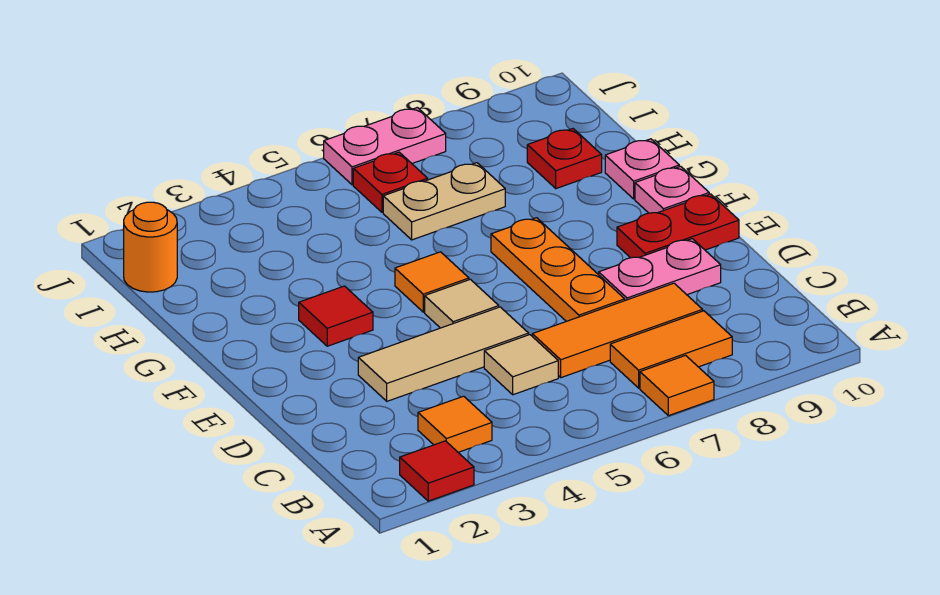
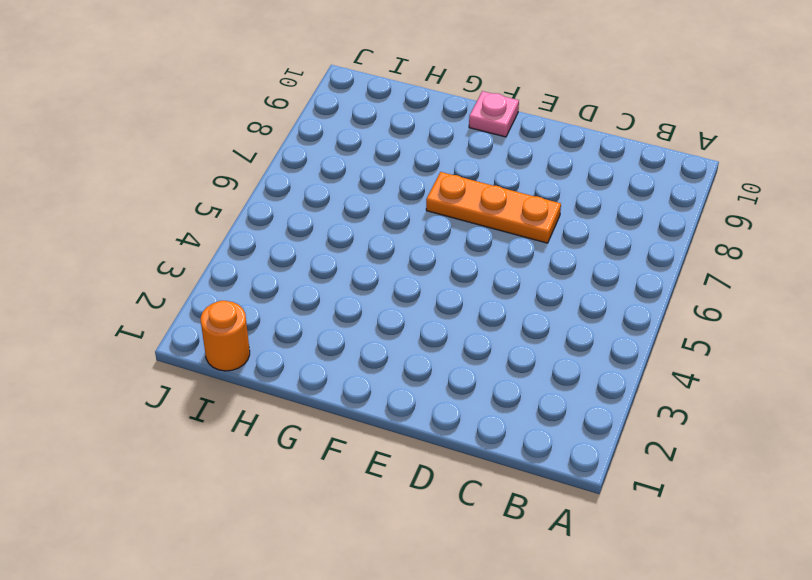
none -> red tile A2 level 1
none -> orange tile A7 level 1
none -> orange tile B3 level 1

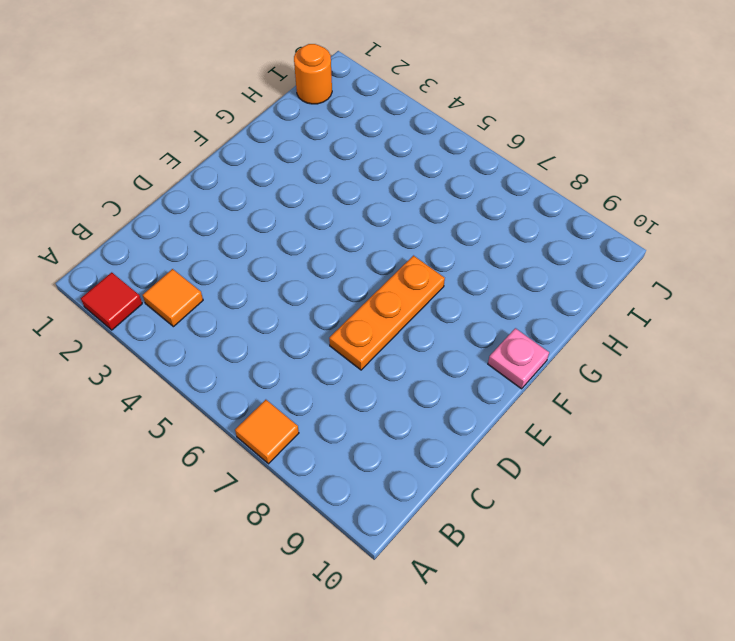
none -> orange tile B7:B8 level 1
none -> tan tile C5 level 1
none -> orange tile C6:C8 level 1

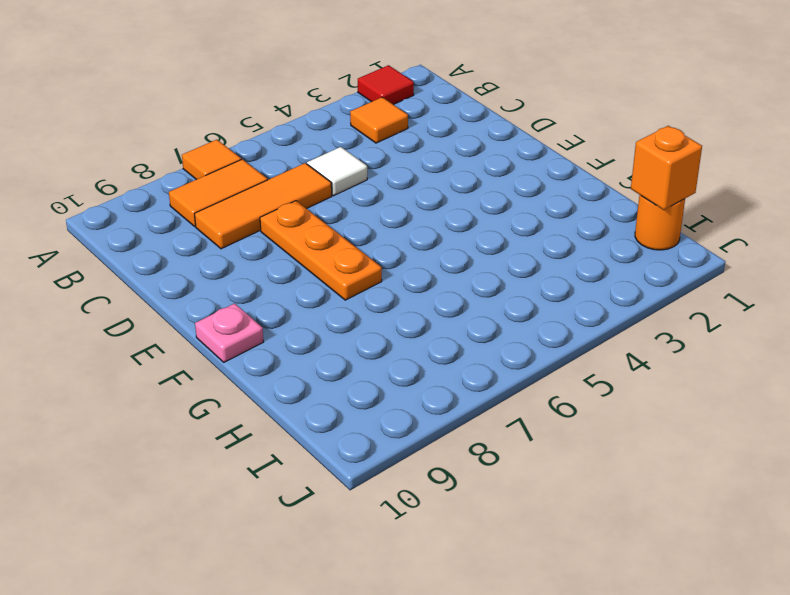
white tile C5 level 1 -> tan tile C5 level 1
orange brick I1 level 2 -> none
none -> tan tile D3:D5 level 1
none -> pink plate D8:D9 level 1
none -> tan tile E5 level 1

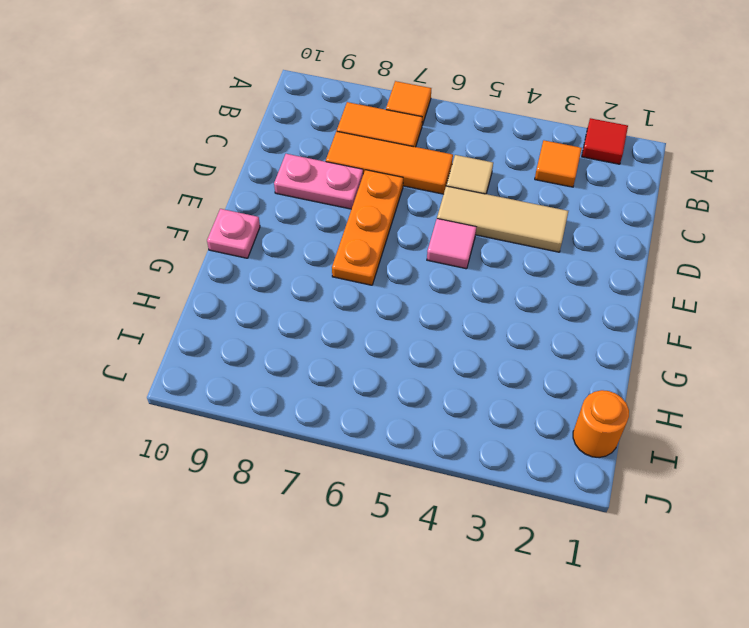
pink tile E5 level 1 -> tan tile E5 level 1
none -> red plate E9:E10 level 1
none -> red tile F3 level 1
none -> orange tile F5 level 1

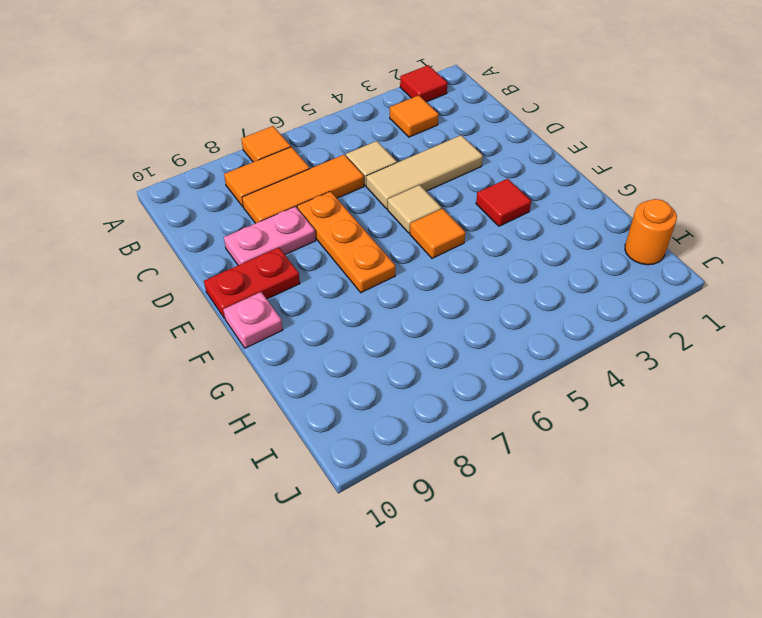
none -> pink plate G10 level 1
none -> tan plate H6:H7 level 1
none -> red plate H9 level 1

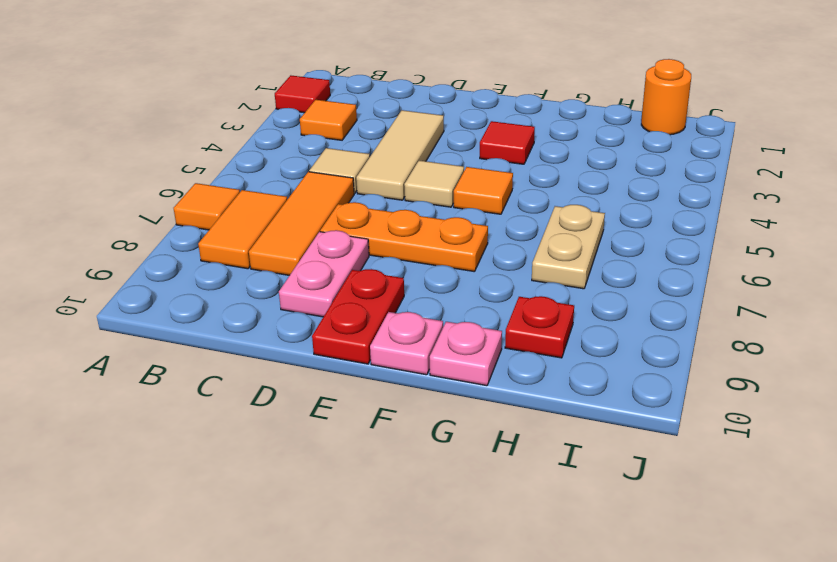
none -> red plate I6 level 1
none -> pink plate J6:J7 level 1

